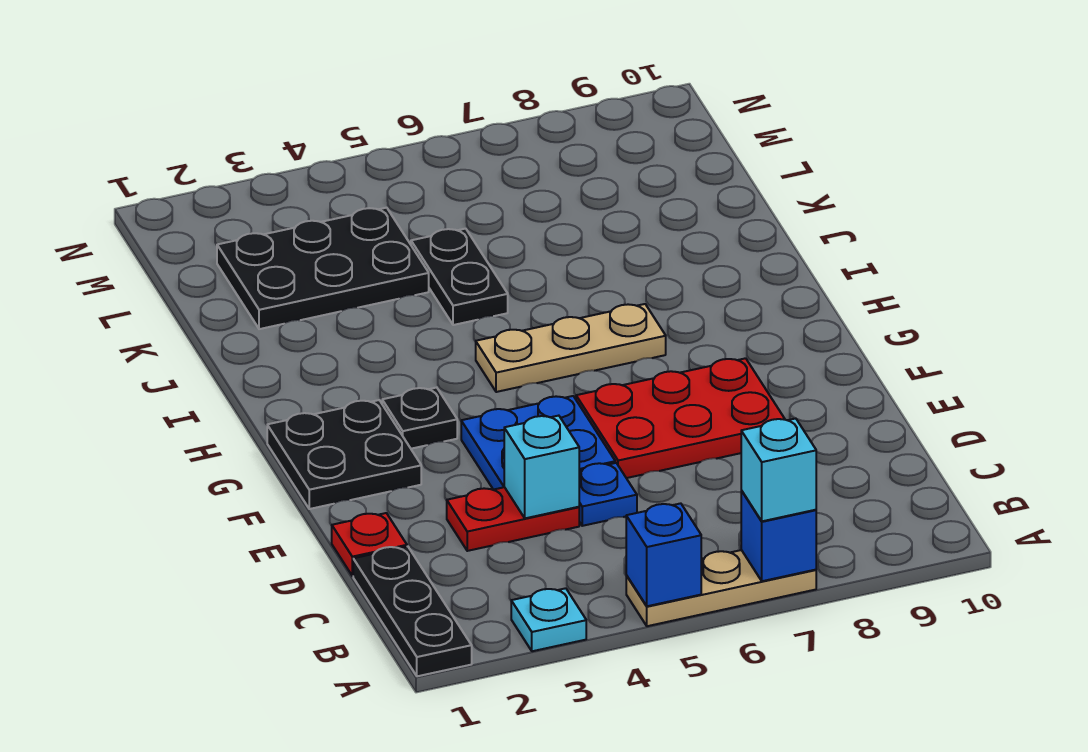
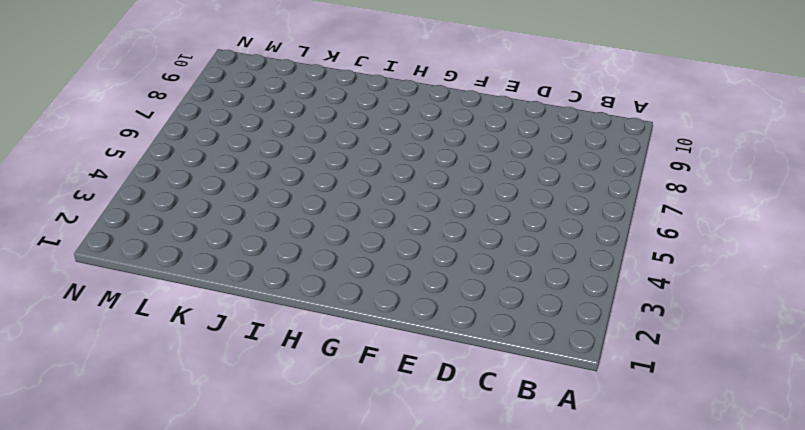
none -> black plate A1:C1 level 1
none -> cyan plate A3 level 1
none -> tan plate A5:A7 level 1

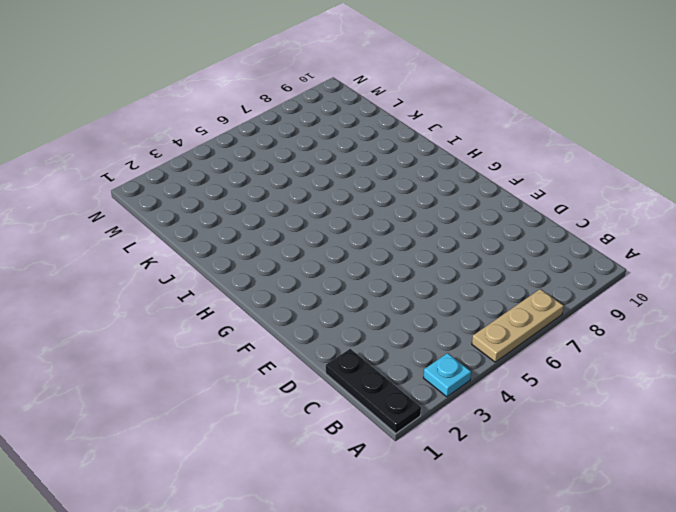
none -> red plate D1 level 1
none -> red plate D3:D4 level 1
none -> blue plate D5 level 1

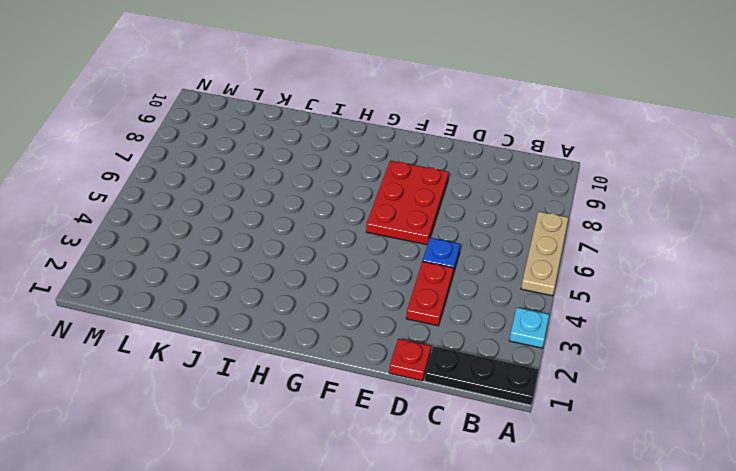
none -> blue plate E4:F5 level 1
none -> black plate F1:G2 level 1
none -> black plate G3 level 1

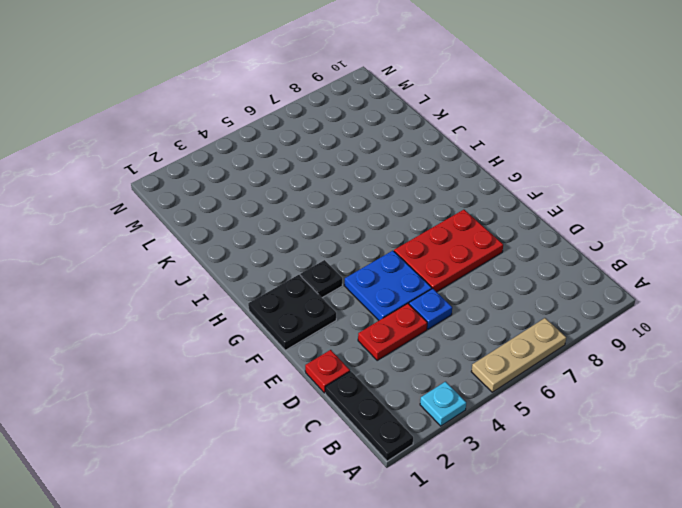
none -> tan plate H5:H7 level 1
none -> black plate J5:K5 level 1
none -> black plate K2:L4 level 1

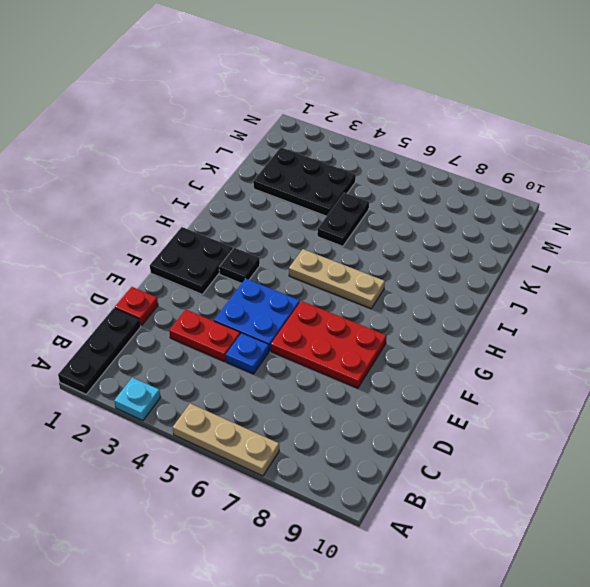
none -> blue brick A5 level 2
none -> blue brick A7 level 2
none -> cyan brick D4 level 2

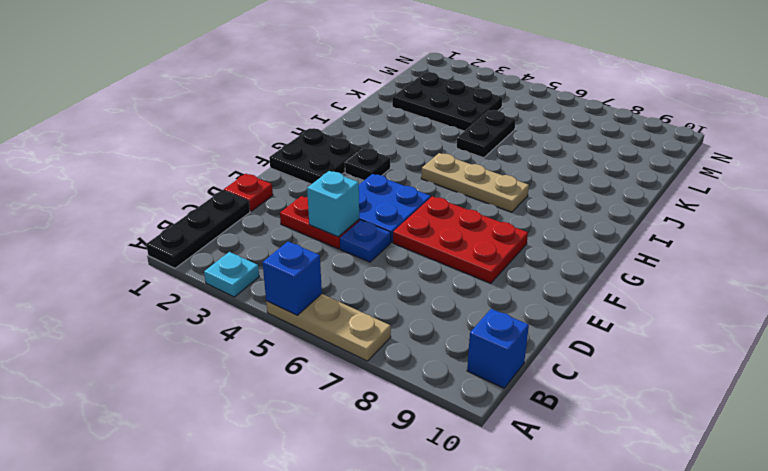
blue brick B10 level 1 -> blue brick A7 level 2
none -> cyan brick A7 level 3

